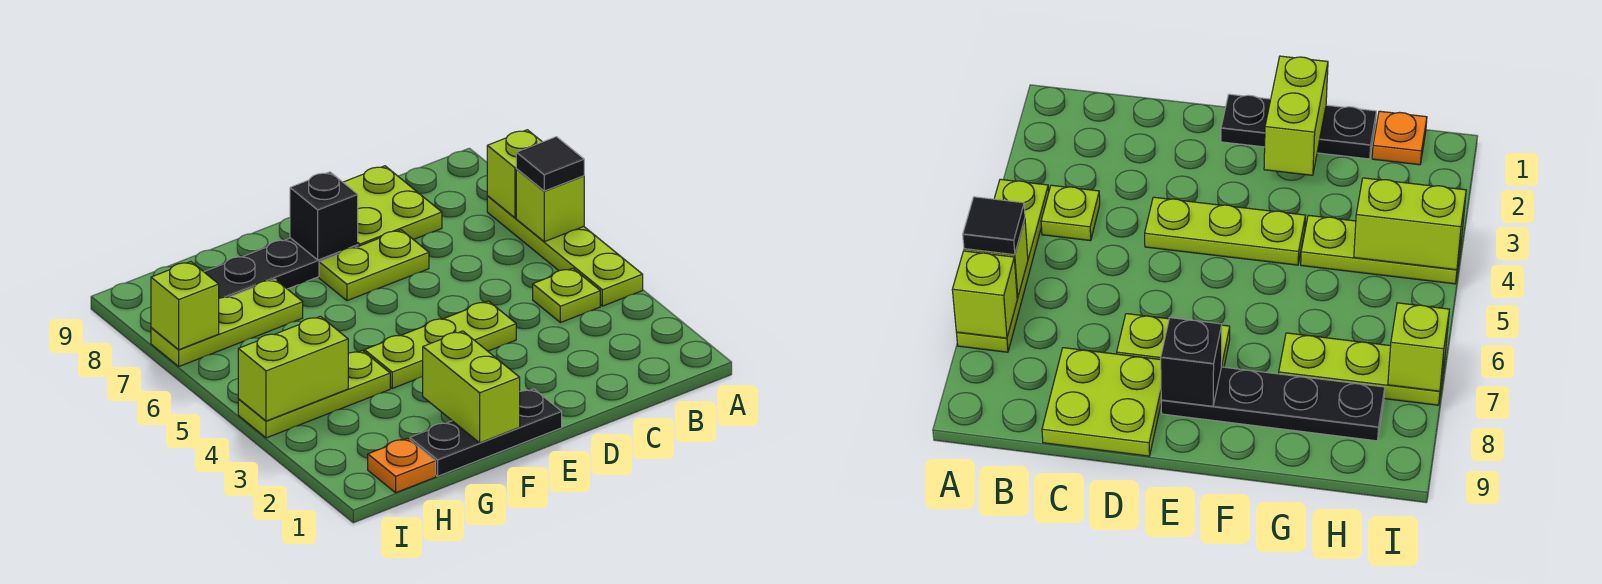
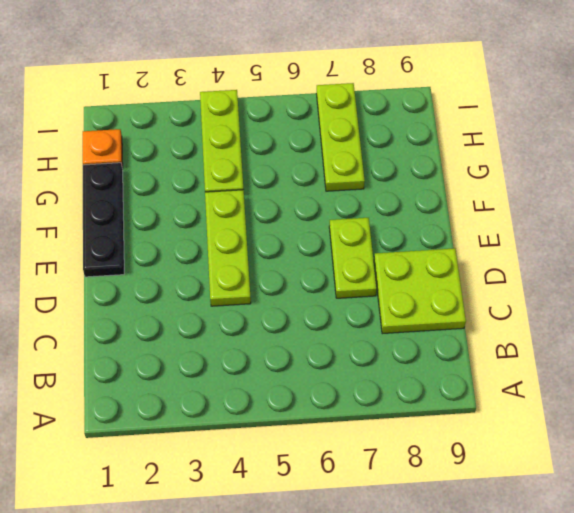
none -> lime plate A4:A7 level 1
none -> lime plate B4 level 1
none -> black plate E8:H8 level 1

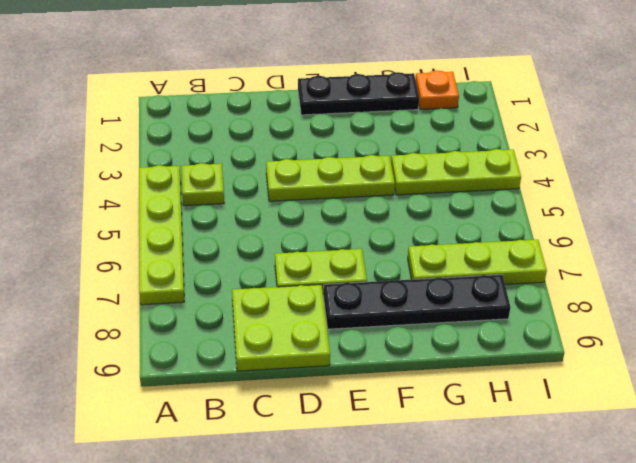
none -> lime brick A6 level 2
none -> lime brick A7 level 2
none -> black brick E8 level 2

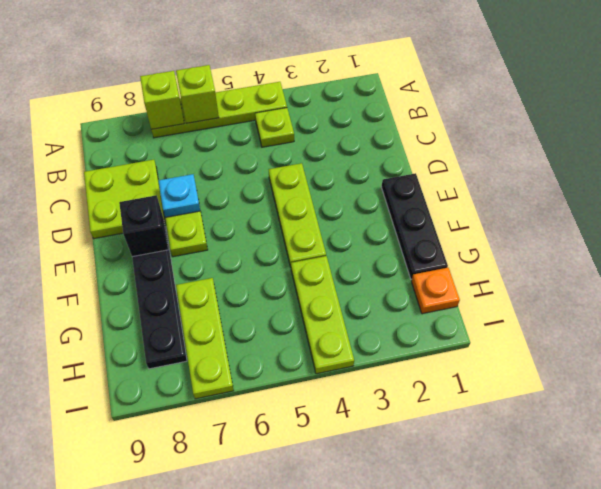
cyan plate D7 level 2 -> none
none -> lime brick F1:F2 level 2
none -> lime brick H4:I4 level 2
none -> lime brick I7 level 2

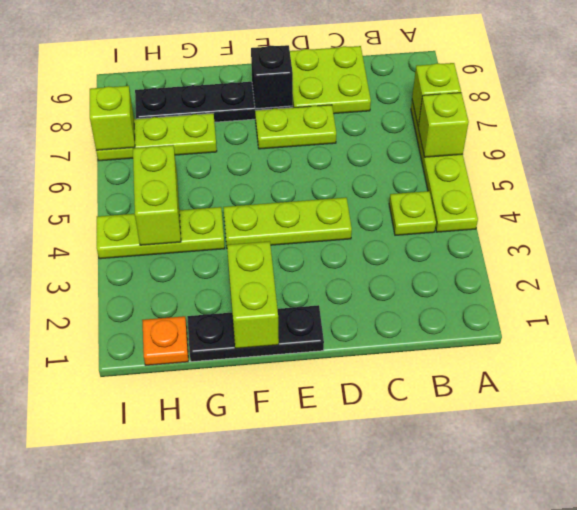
lime brick H4:H5 level 2 -> lime brick H4:I4 level 2
none -> black tile A6 level 3

